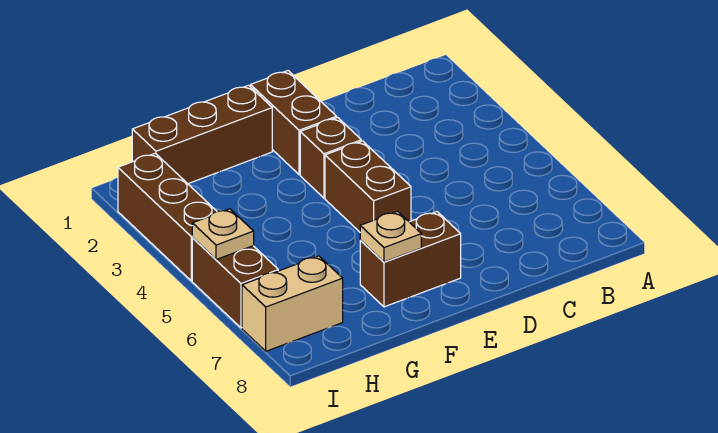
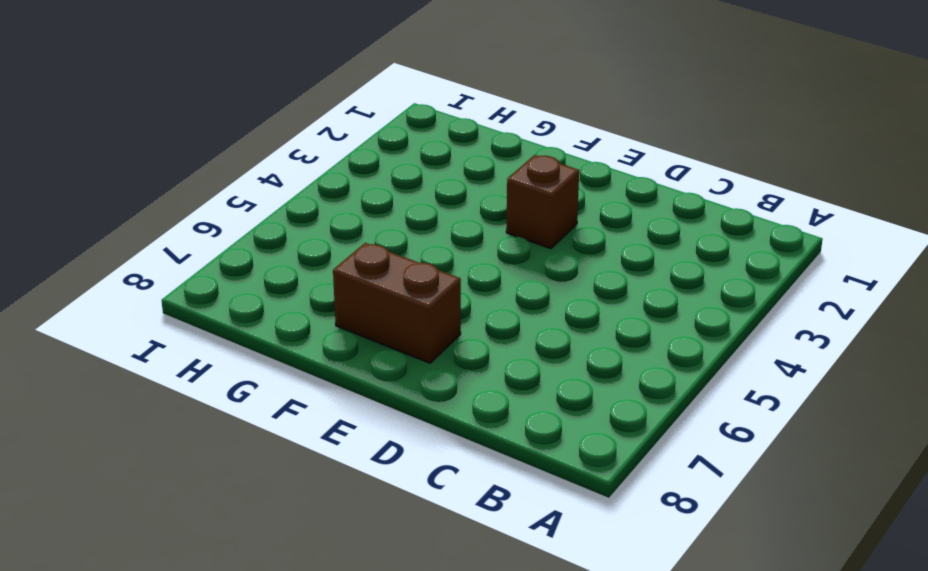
none -> brown brick E1:E2 level 1
none -> brown brick E4:E5 level 1

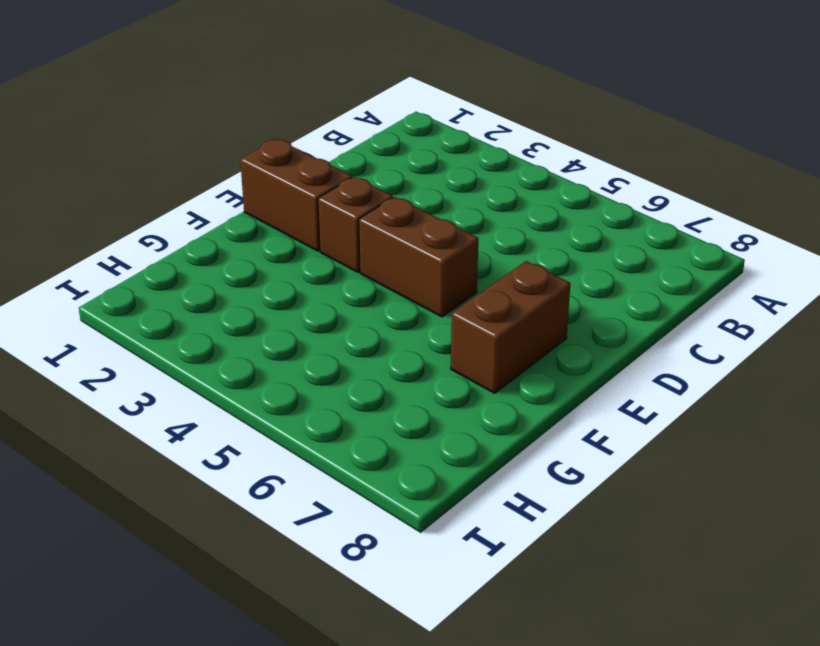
none -> brown brick F1:H1 level 1
none -> tan brick H7:I7 level 1

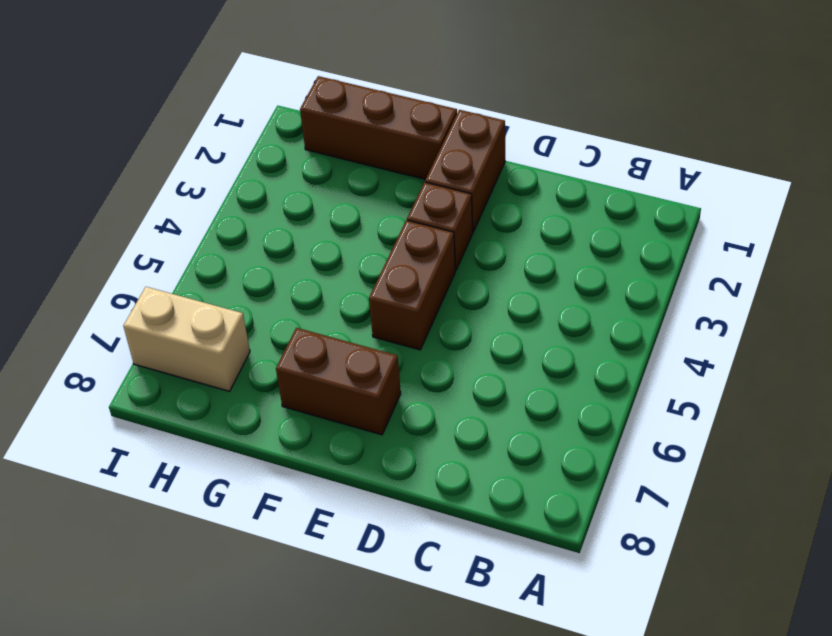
none -> brown brick I2:I4 level 1
none -> brown brick I5:I6 level 1

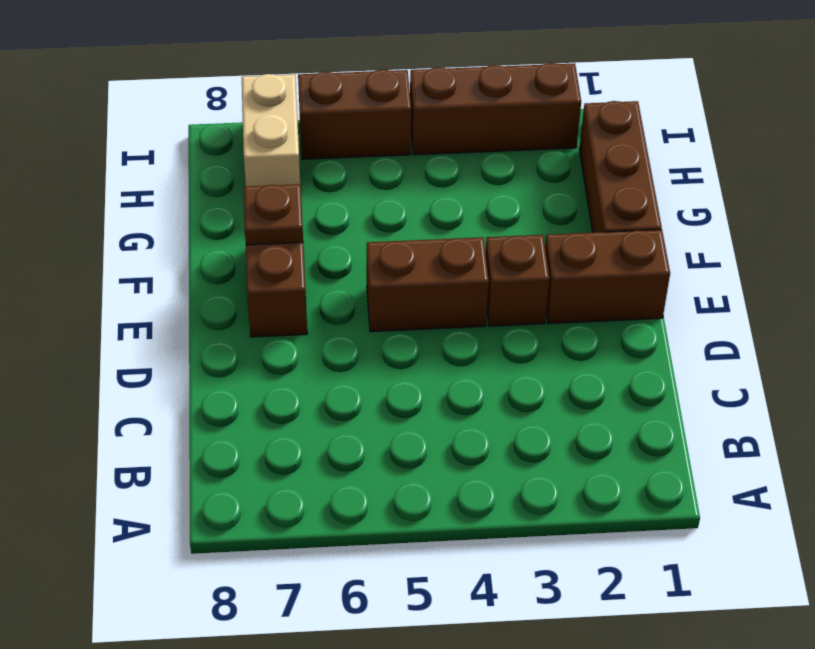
brown plate F7 level 2 -> tan plate F7 level 2
none -> tan plate I5 level 2

